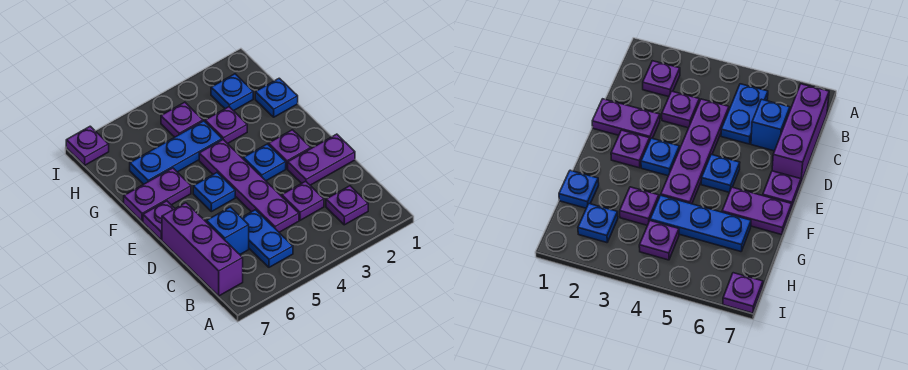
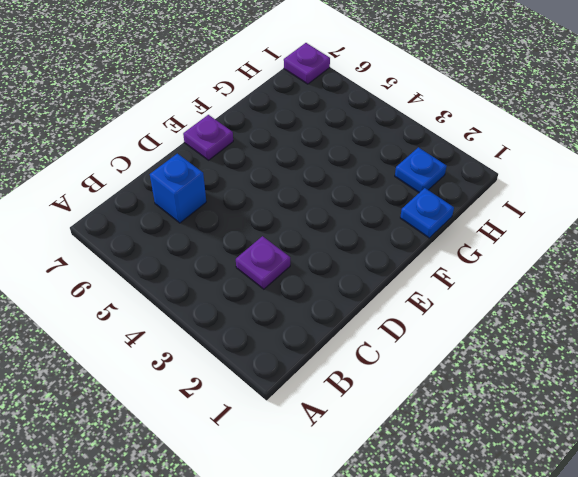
none -> purple plate B2 level 1
none -> blue plate B5:C5 level 1
none -> purple brick B7:D7 level 1

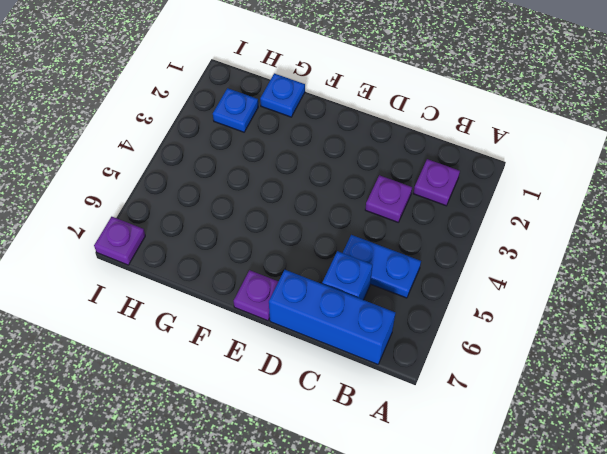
blue brick B7:D7 level 1 -> purple brick B7:D7 level 1
none -> purple plate C4:F4 level 1
none -> purple plate D1:D2 level 1
none -> purple plate E2 level 1

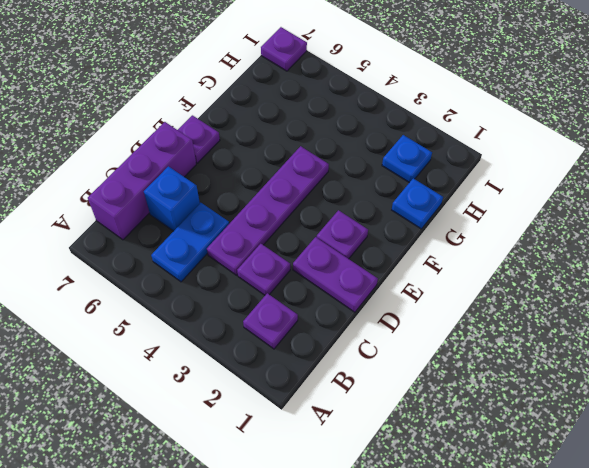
none -> blue plate E3 level 1
none -> blue plate E5 level 1
none -> purple plate F6:F7 level 1

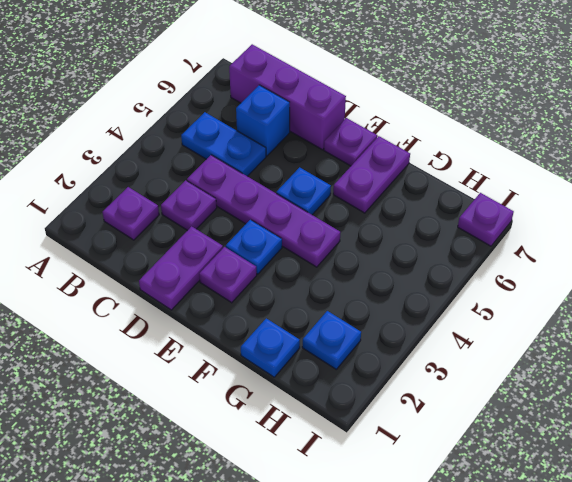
none -> purple plate G3 level 1
none -> blue plate G4:G6 level 1
none -> purple plate H4 level 1

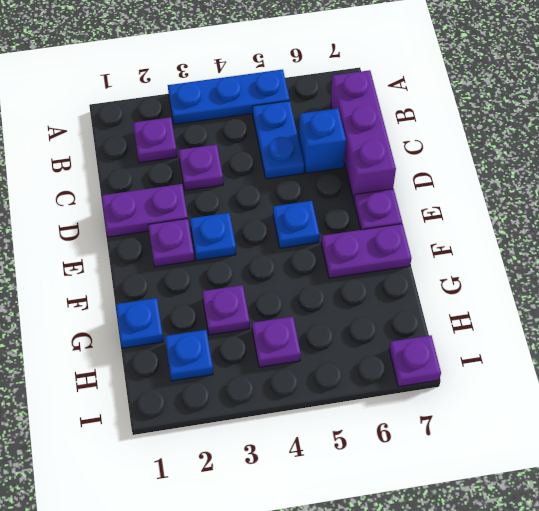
blue plate A3:A5 level 1 -> blue plate G4:G6 level 1
none -> purple plate C4:F4 level 1

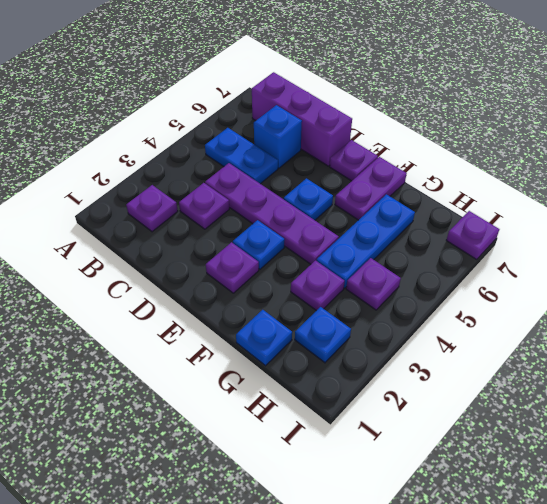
none -> purple plate D1:D2 level 1

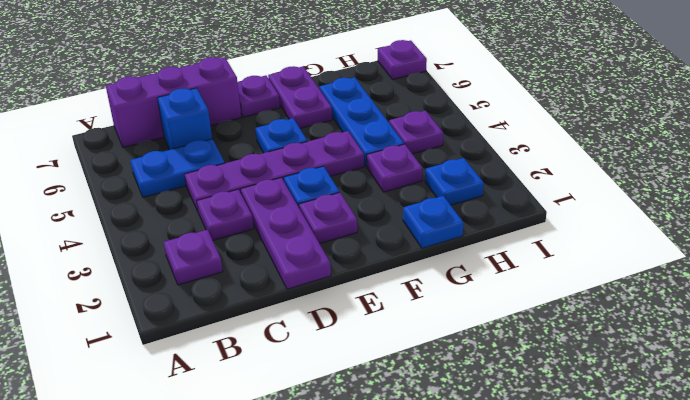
purple plate D1:D3 level 1 -> purple plate D1:D2 level 1

